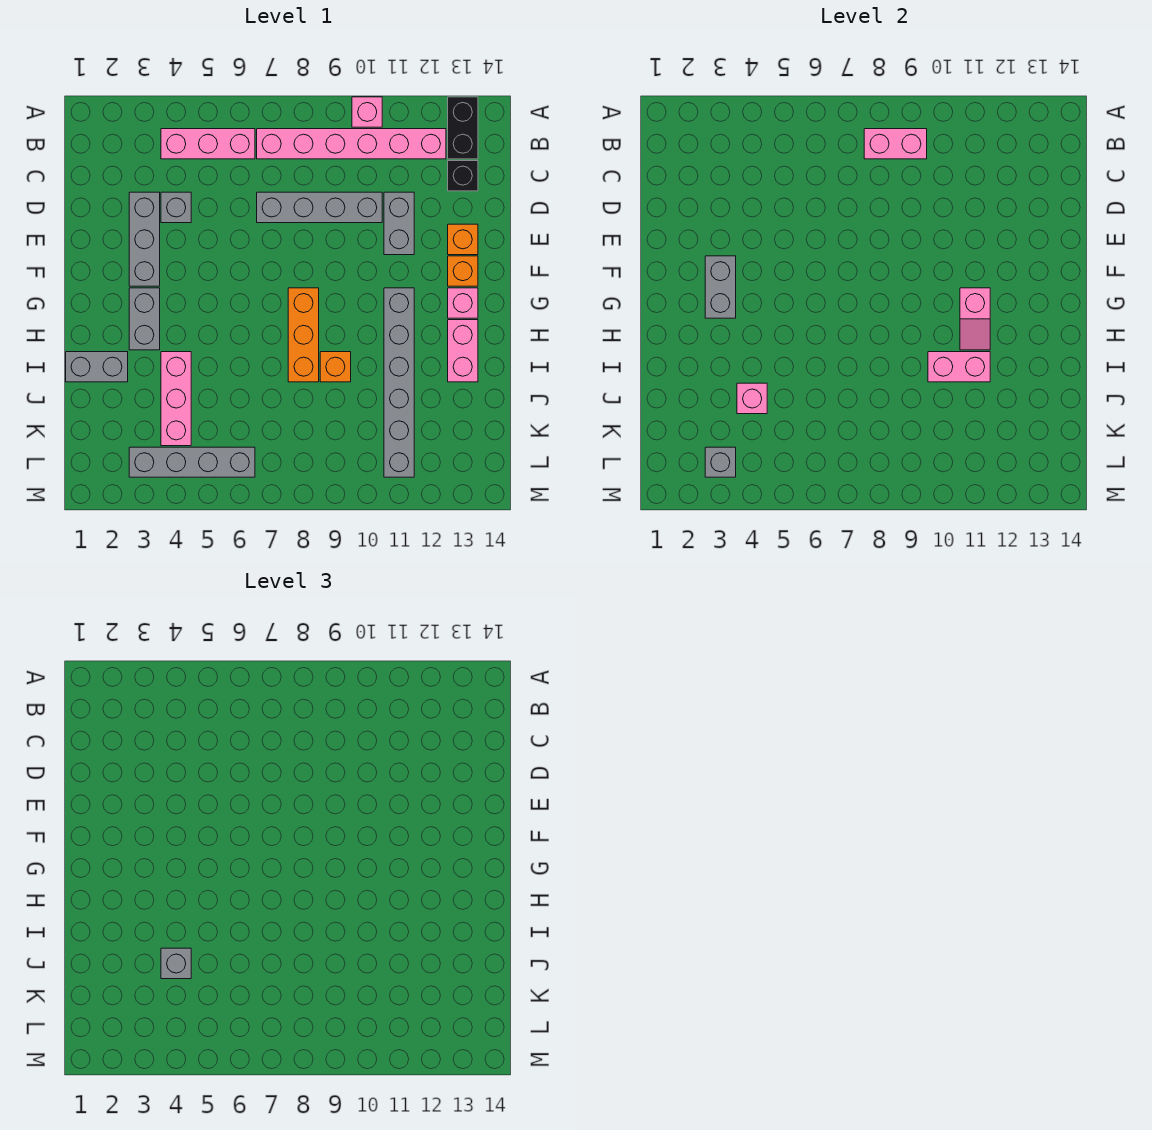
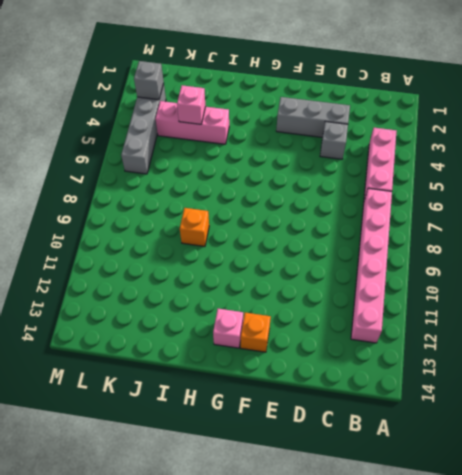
none -> pink brick A10 level 1
none -> black brick A13:B13 level 1
none -> black brick C13 level 1

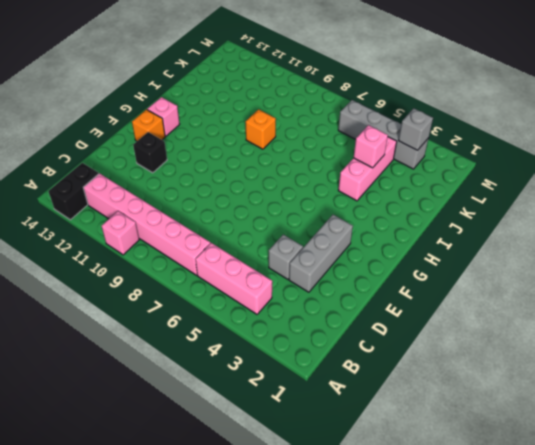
black brick E12 level 1 -> black brick C13 level 1
none -> grey brick D7:D10 level 1
none -> grey brick D11:E11 level 1
none -> orange brick E13 level 1

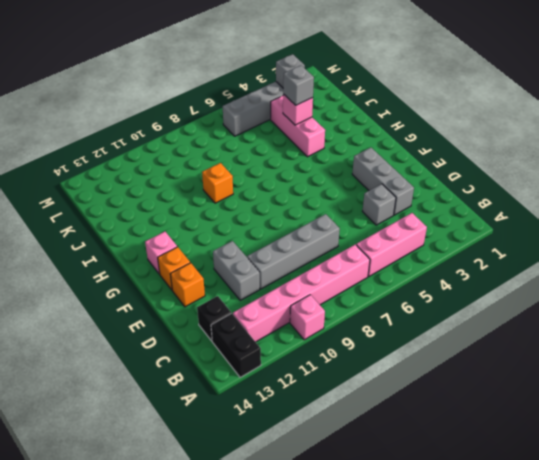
none -> grey brick G3:H3 level 1
none -> orange brick G8:I8 level 1
none -> grey brick G11:L11 level 1

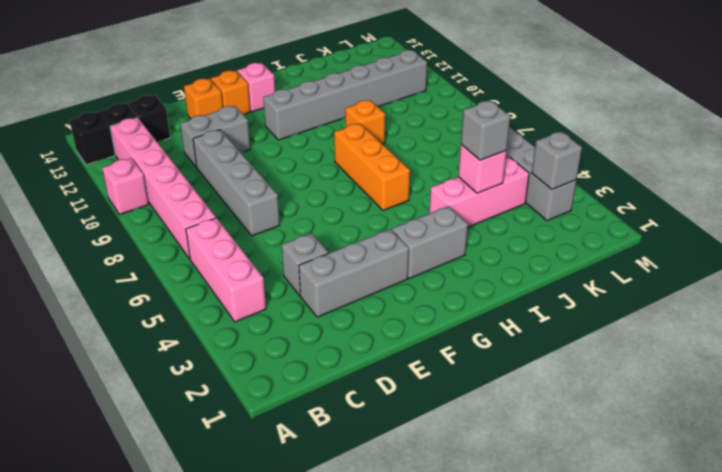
orange brick H6:H8 level 1 -> orange brick G8:I8 level 1
none -> pink brick H13:I13 level 1
none -> grey brick I1:I2 level 1
none -> pink brick B8:B9 level 2

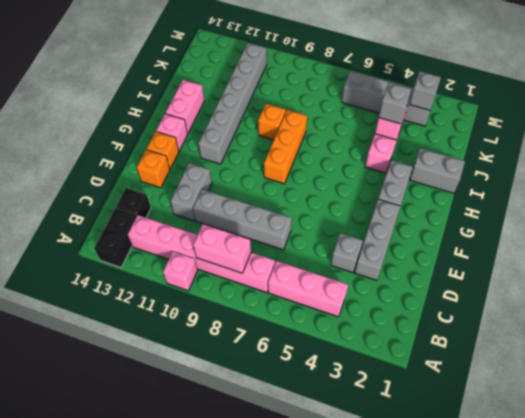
none -> grey brick F3:G3 level 2
none -> pink slope G11:H11 level 2 top G
none -> pink brick I10:I11 level 2

